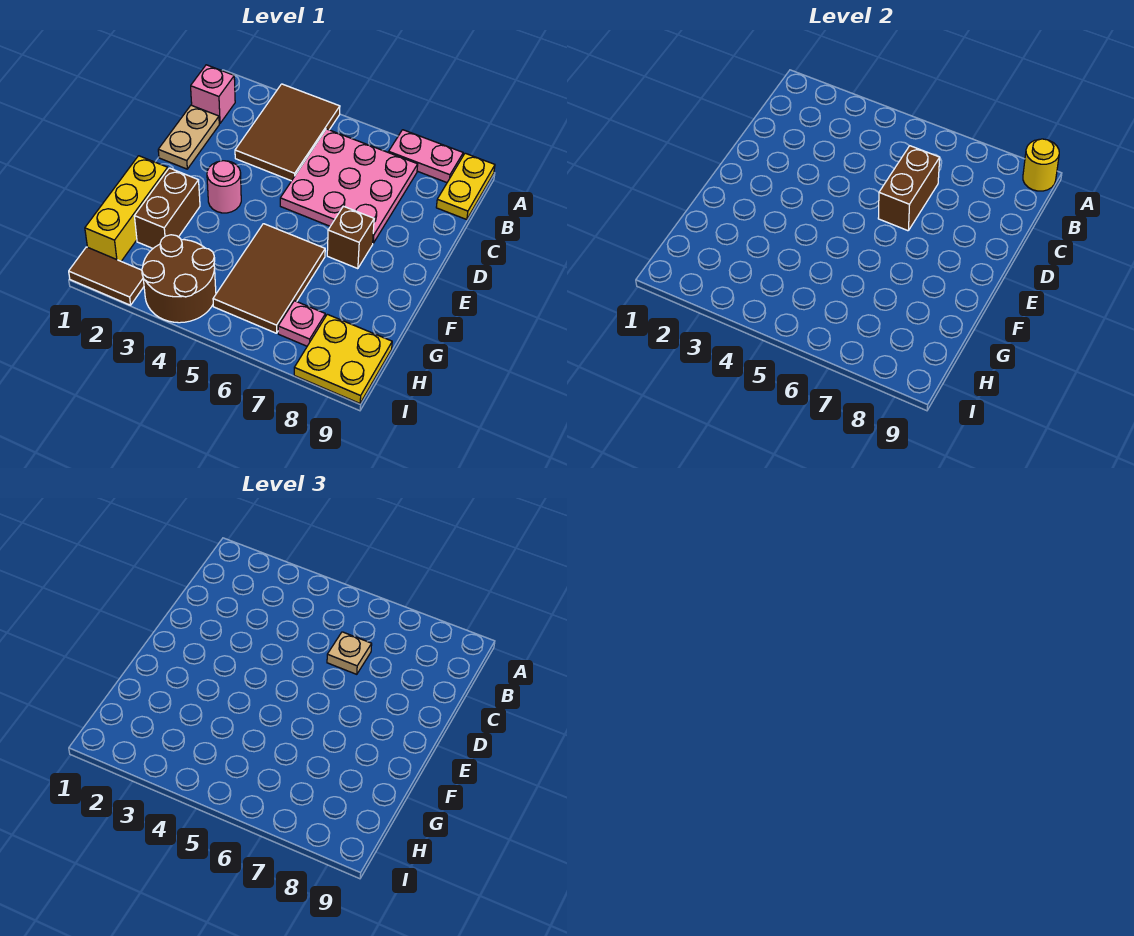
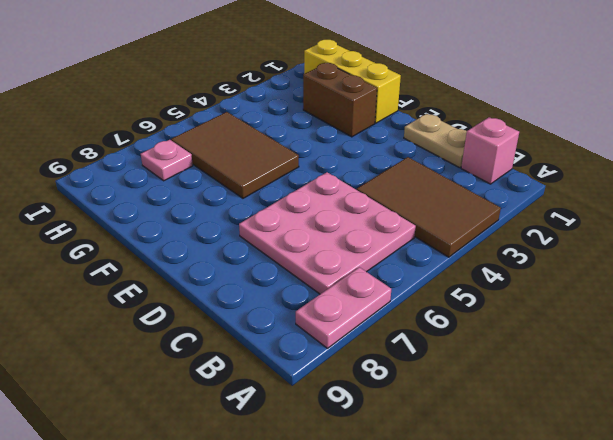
none -> yellow plate A9:B9 level 1
none -> pink round brick E3 level 1
none -> brown brick E7 level 1

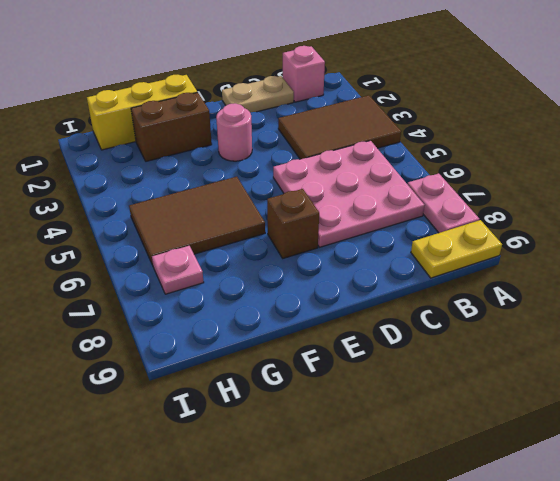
none -> brown round brick H3:I4 level 1
none -> yellow plate H8:I9 level 1
none -> brown tile I1:I2 level 1

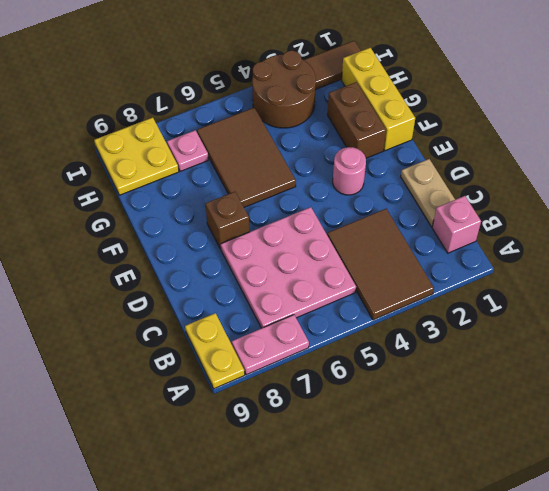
none -> yellow round brick A9 level 2
none -> brown brick C6:D6 level 2
none -> tan plate C6 level 3

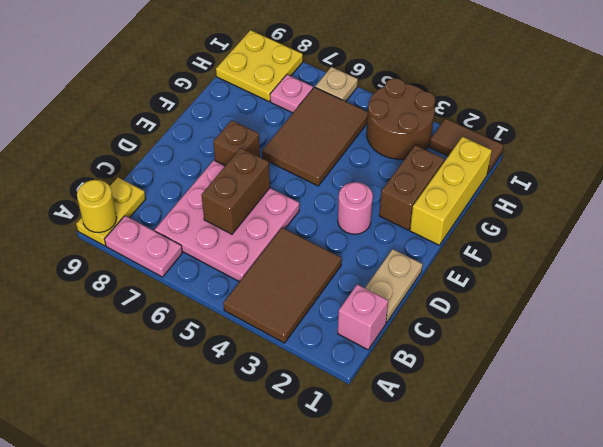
tan plate I6 level 1 -> tan plate C6 level 3

